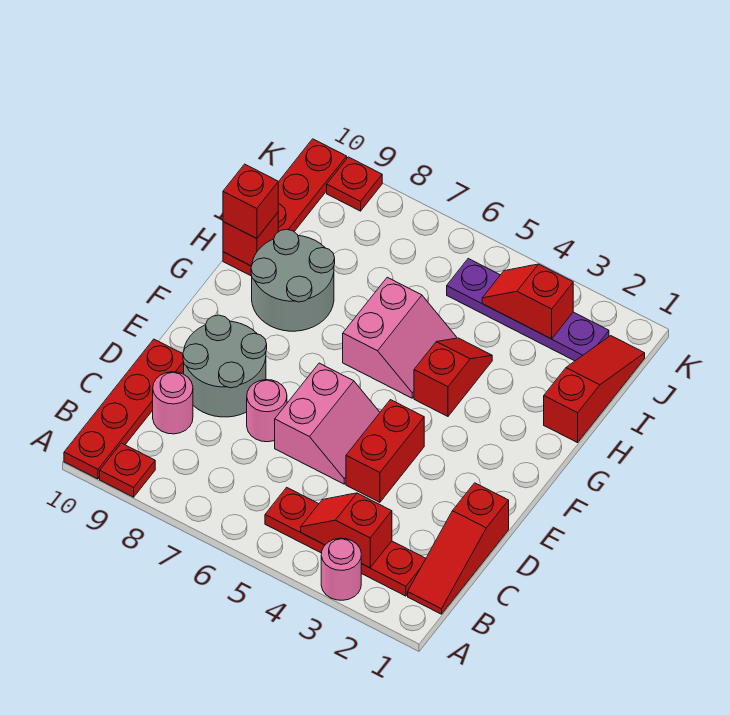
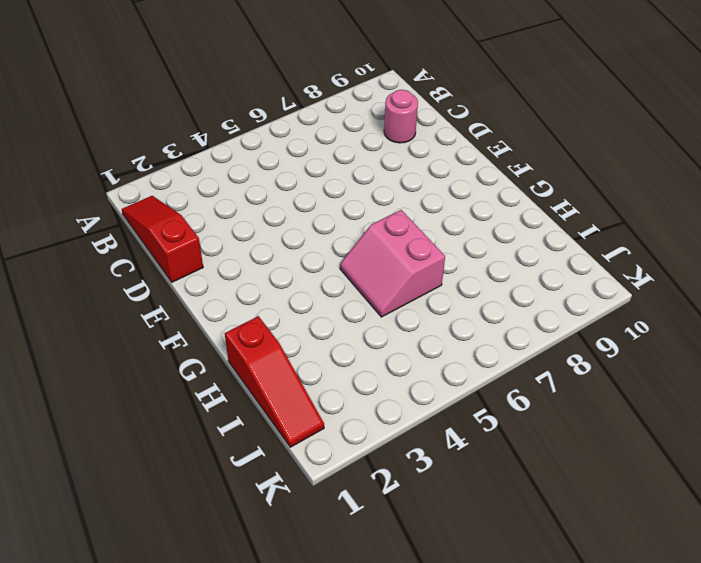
none -> pink round brick A3 level 1
none -> red plate A9 level 1
none -> red plate A10:D10 level 1

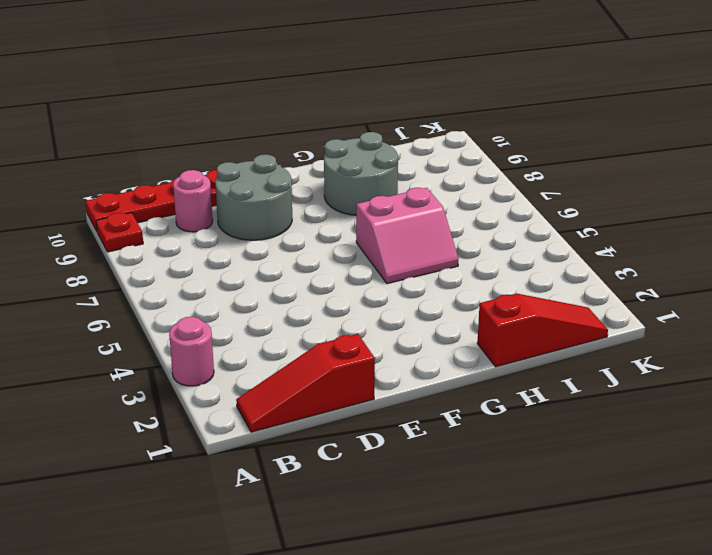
none -> red plate B2:B5 level 1
none -> red brick D4:E4 level 1
none -> pink slope D5:E6 level 1 top 6

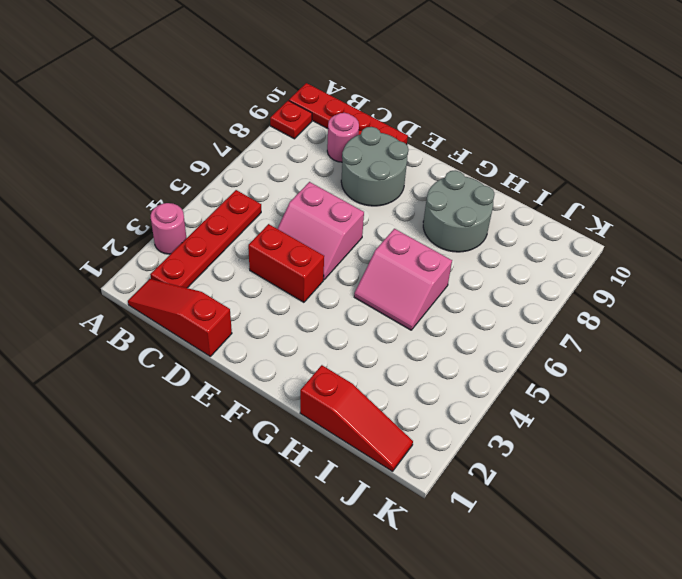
none -> pink round brick D7 level 1
none -> red slope G4:H4 level 1 top G
none -> red plate H10:K10 level 1

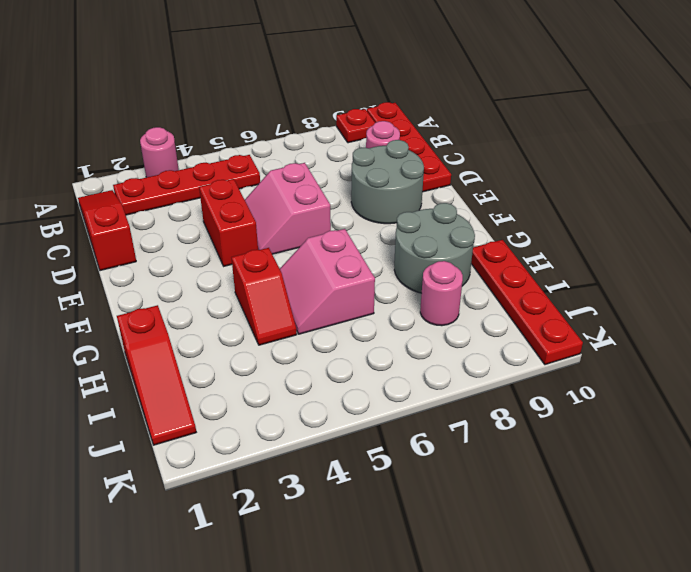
pink round brick I8 level 1 -> pink round brick D7 level 1
none -> purple plate J2:J5 level 1
none -> red plate K9 level 1
none -> red slope B3:B4 level 2 top 3

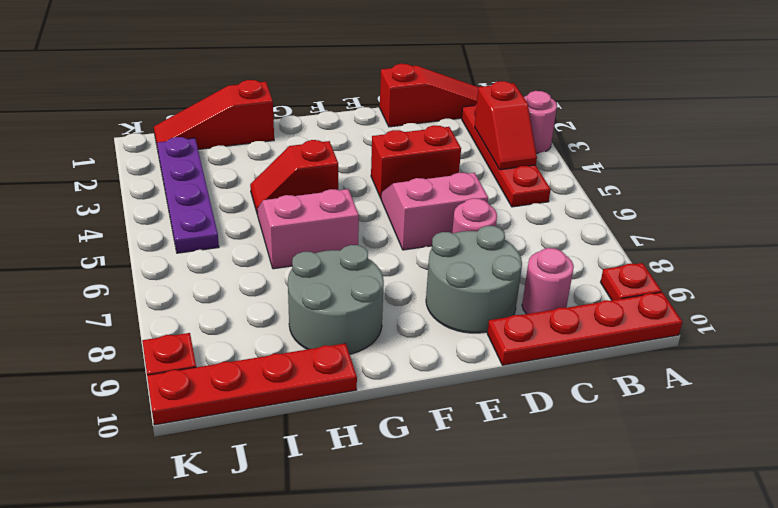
none -> red brick H10 level 2
none -> red slope J3:J4 level 2 top 3
none -> red brick H10 level 3

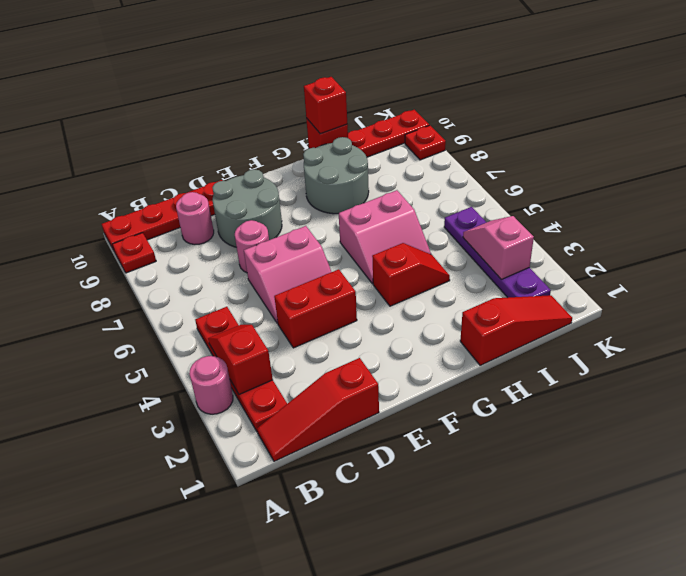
pink slope J3:J4 level 2 top 3 -> red slope J3:J4 level 2 top 3

